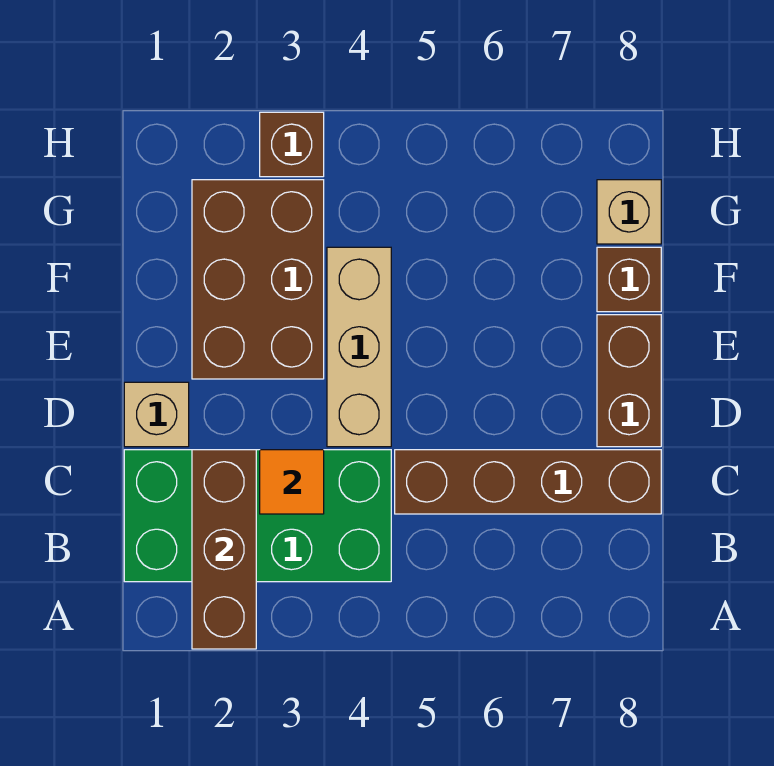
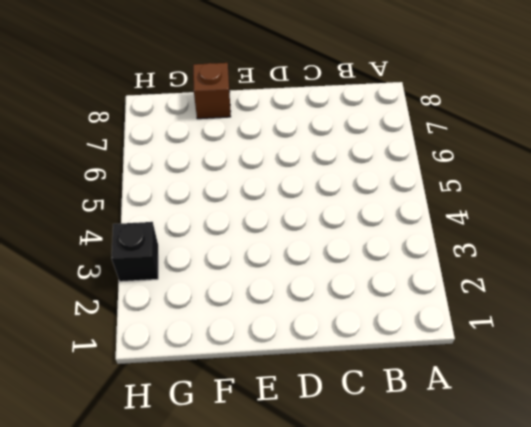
black brick H3 level 1 -> brown brick H3 level 1
none -> green brick B1:C4 level 1
none -> brown brick C5:C8 level 1

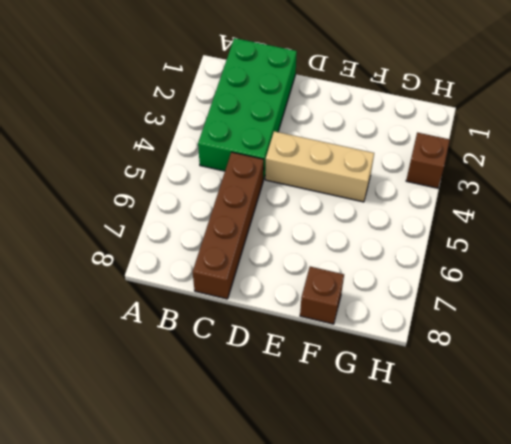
none -> tan brick D1 level 1
none -> brown brick D8:E8 level 1

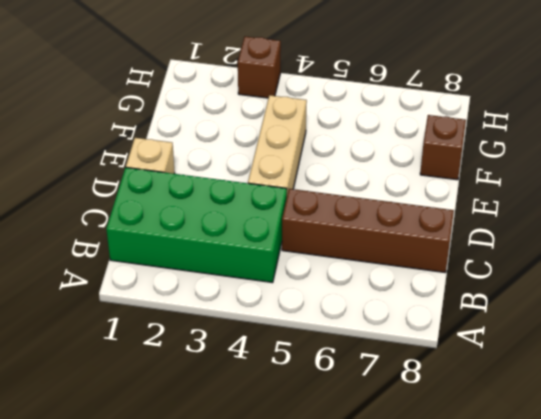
none -> brown brick D8:E8 level 1
none -> brown brick E2:G3 level 1

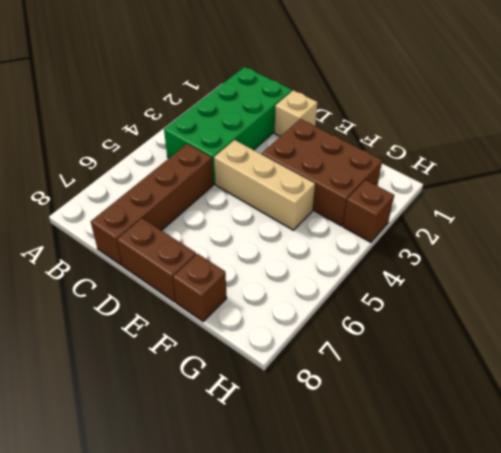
none -> tan brick G8 level 1
none -> brown brick A2:C2 level 2

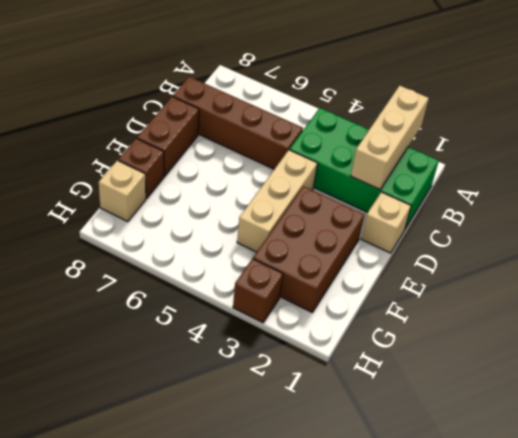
tan brick A2:C2 level 2 -> brown brick A2:C2 level 2
none -> orange tile C3 level 2

